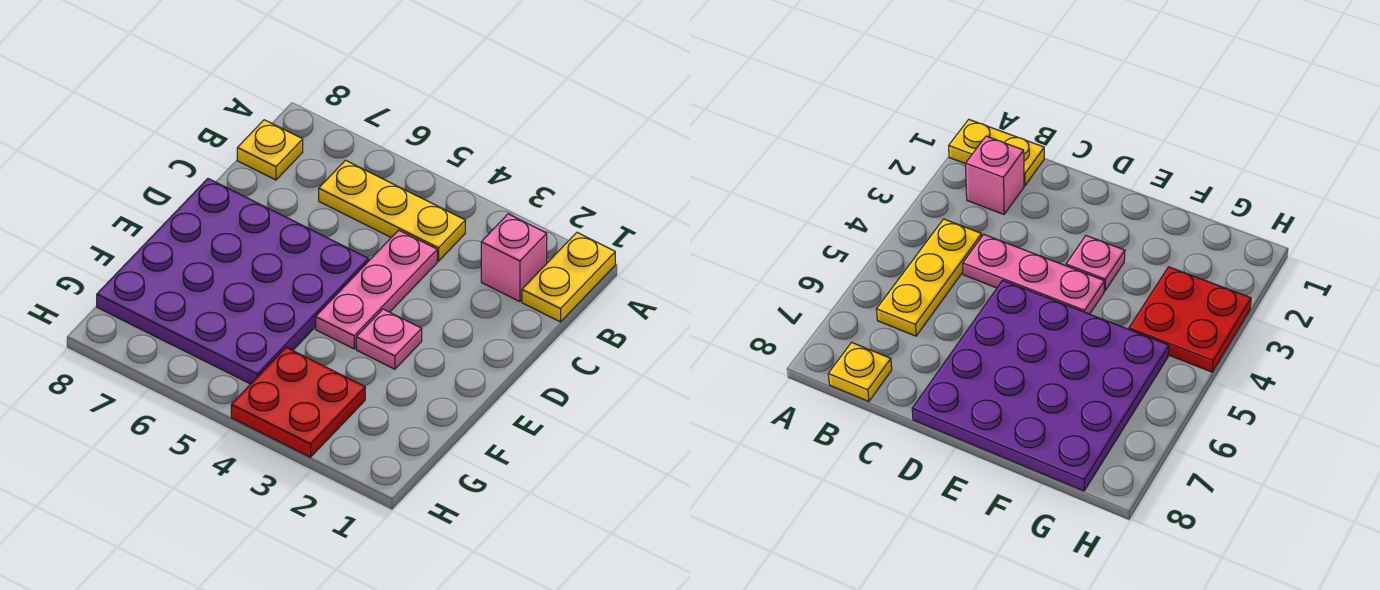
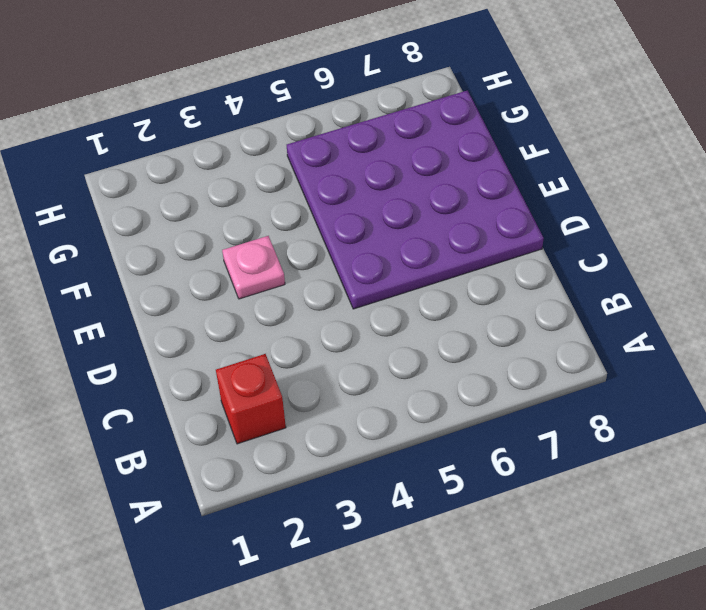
red brick B2 level 1 -> pink brick B2 level 1
none -> yellow plate A1:B1 level 1
none -> yellow plate B4:B6 level 1

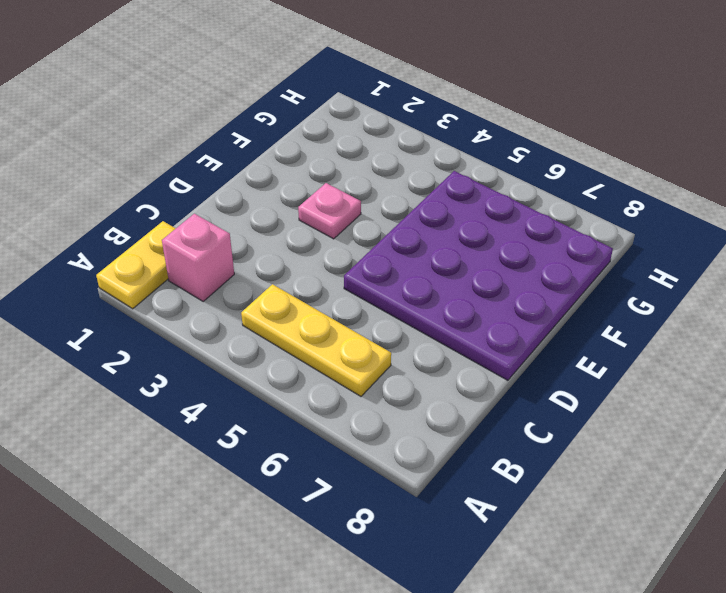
none -> yellow plate B8 level 1
none -> pink plate C4:E4 level 1

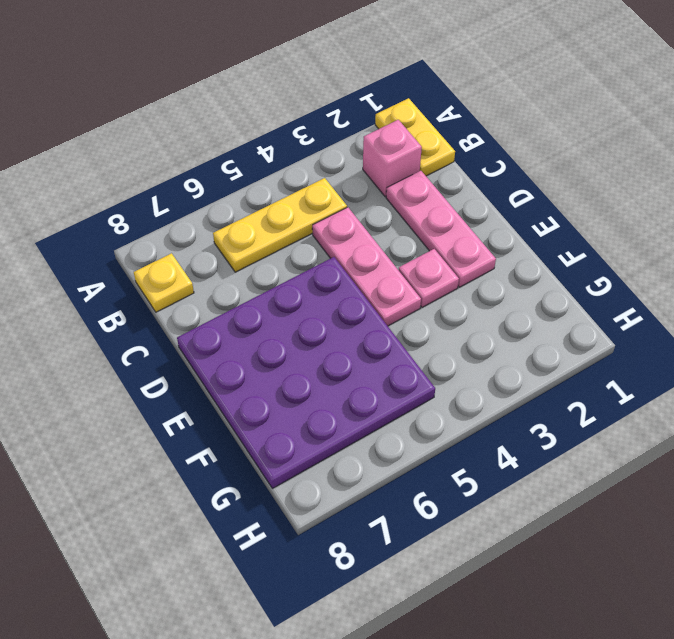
pink plate C2:E2 level 1 -> none
none -> red plate G3:H4 level 1

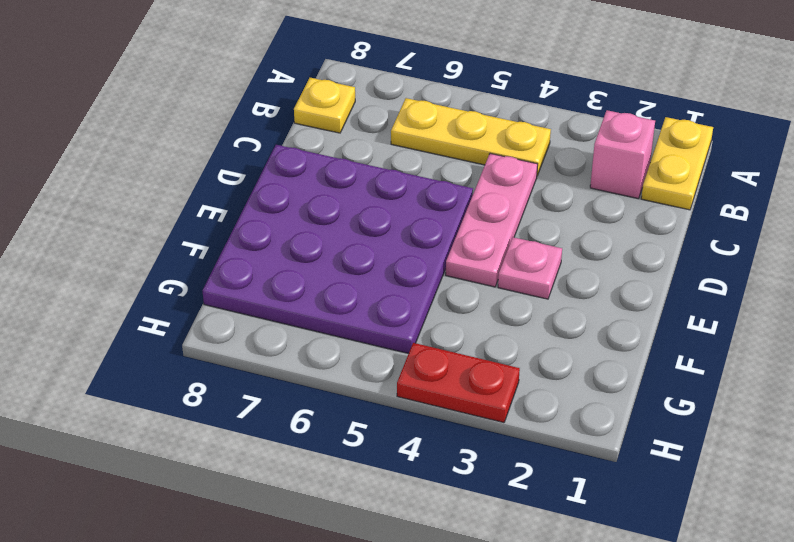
red plate H3:H4 level 1 -> red plate G3:H4 level 1

